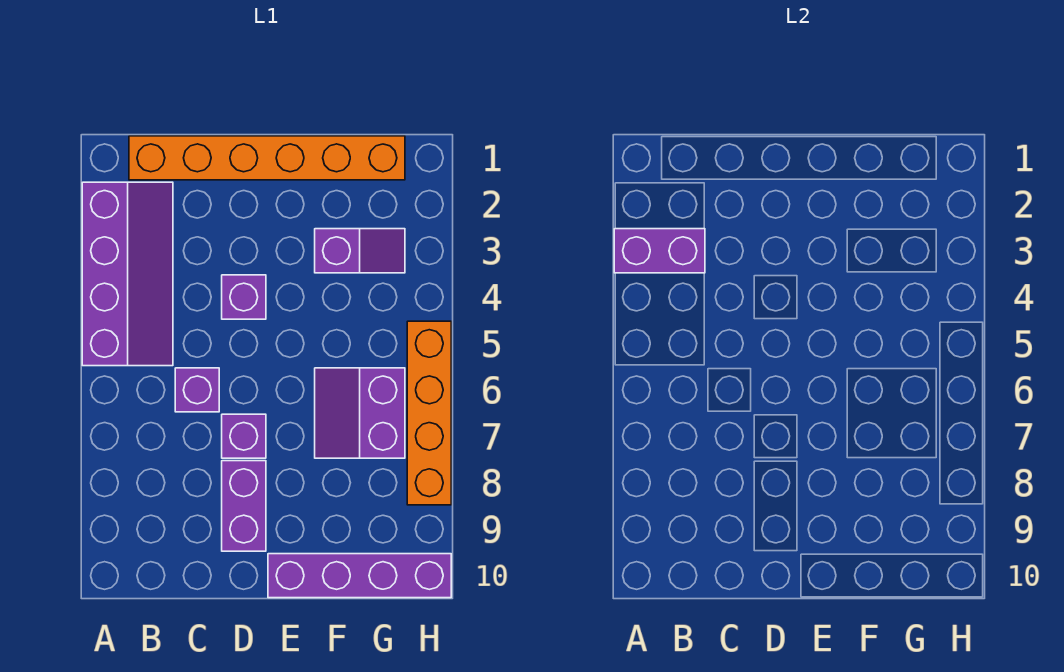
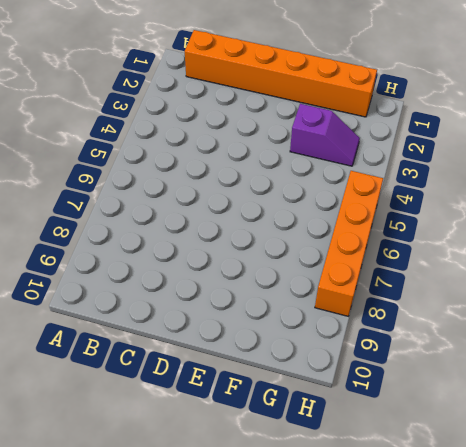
none -> purple slope A2:B5 level 1 top A
none -> purple brick C6 level 1

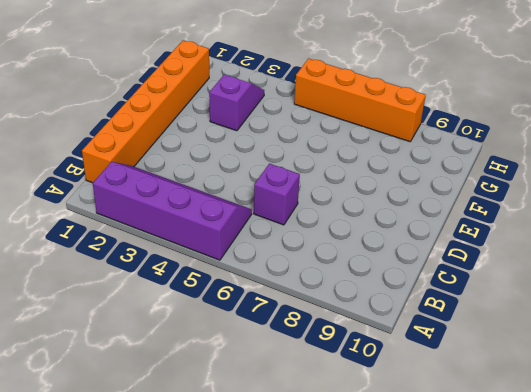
none -> purple brick D4 level 1
none -> purple brick D7 level 1

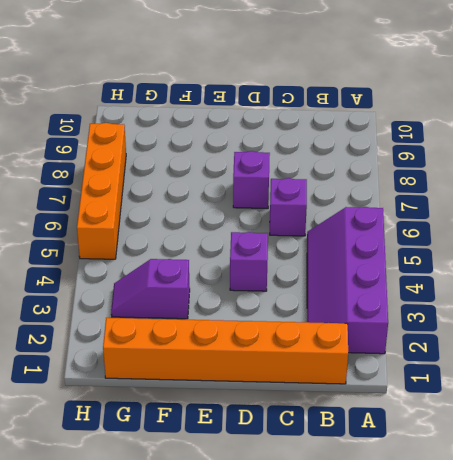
none -> purple brick D8:D9 level 1
none -> purple brick E10:H10 level 1

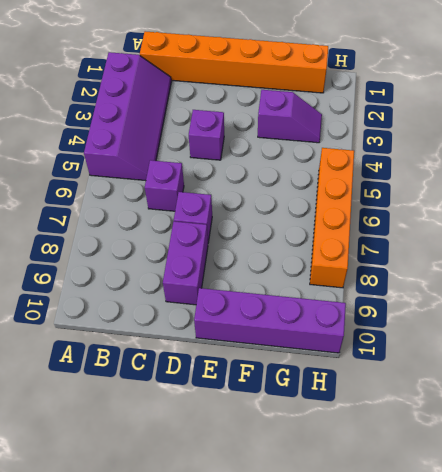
none -> purple slope F6:G7 level 1 top G
none -> purple brick A3:B3 level 2

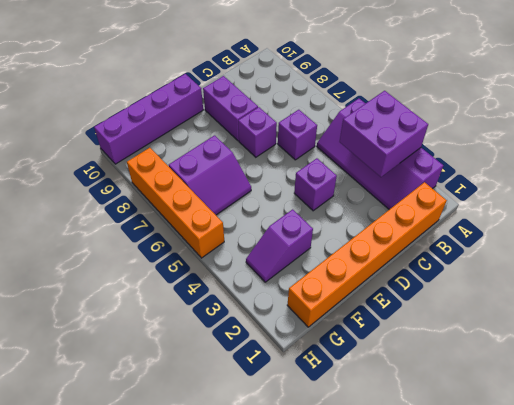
purple brick A3:B4 level 2 -> purple brick A3:B3 level 2
purple slope F6:G7 level 1 top 7 -> purple slope F6:G7 level 1 top G

